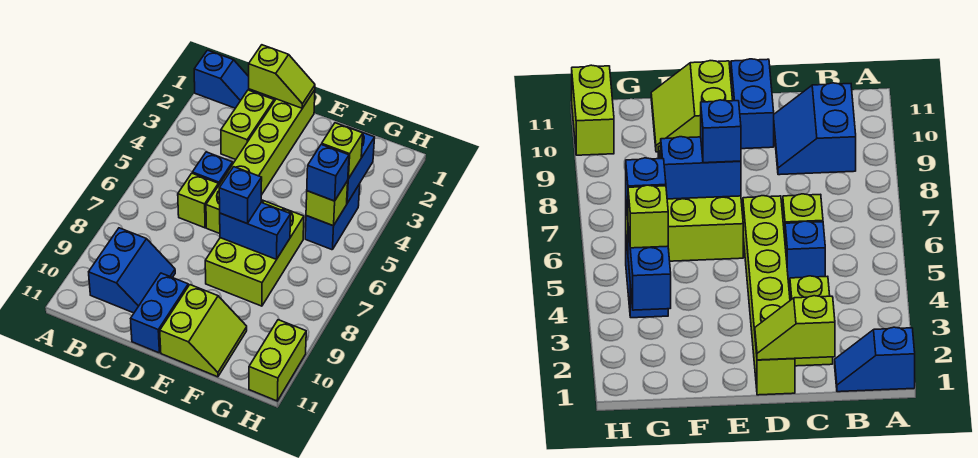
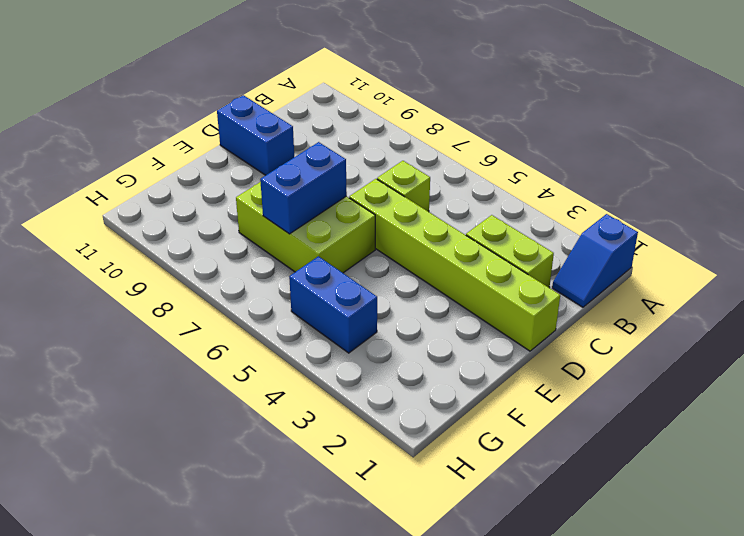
none -> blue slope B9:C10 level 1 top B
none -> blue brick C5 level 1
none -> lime slope E10:F11 level 1 top E

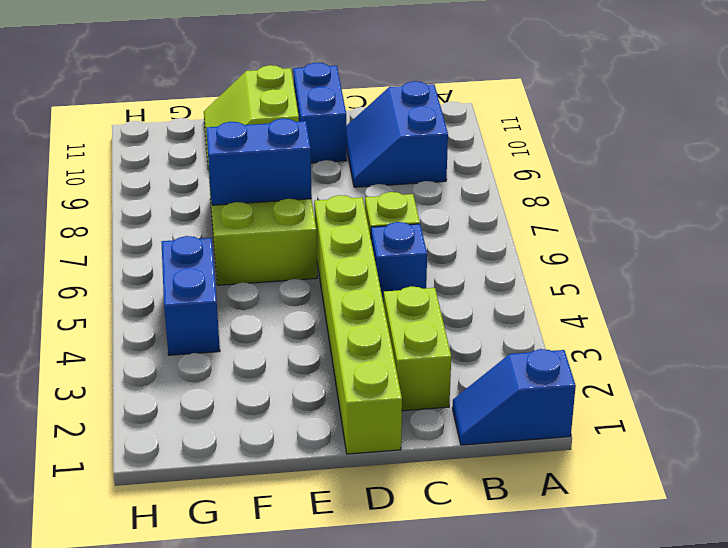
none -> lime brick H10:H11 level 1
none -> lime slope C1:D1 level 2 top C
none -> blue brick G3:G4 level 2

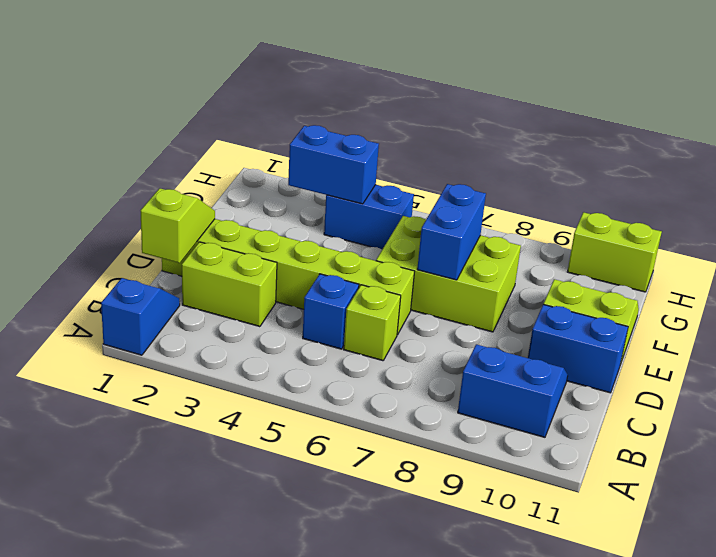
none -> lime brick G5 level 2
none -> blue brick E7 level 3
none -> lime brick G4 level 3

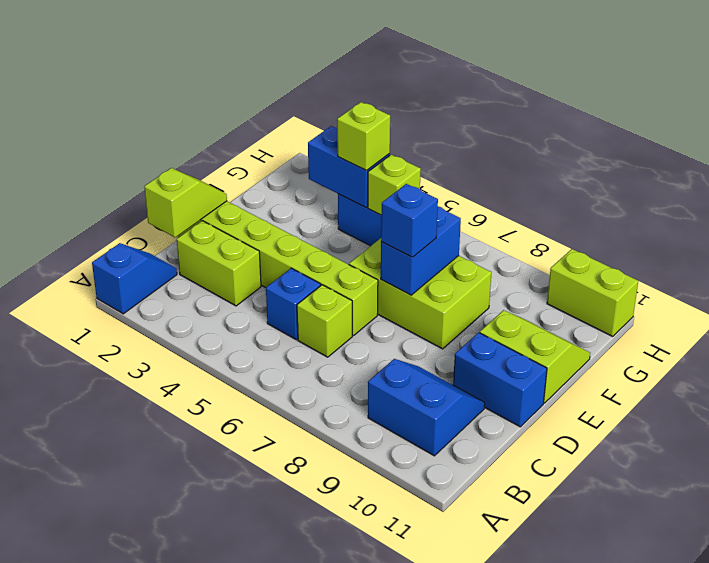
none -> blue brick G5 level 3

